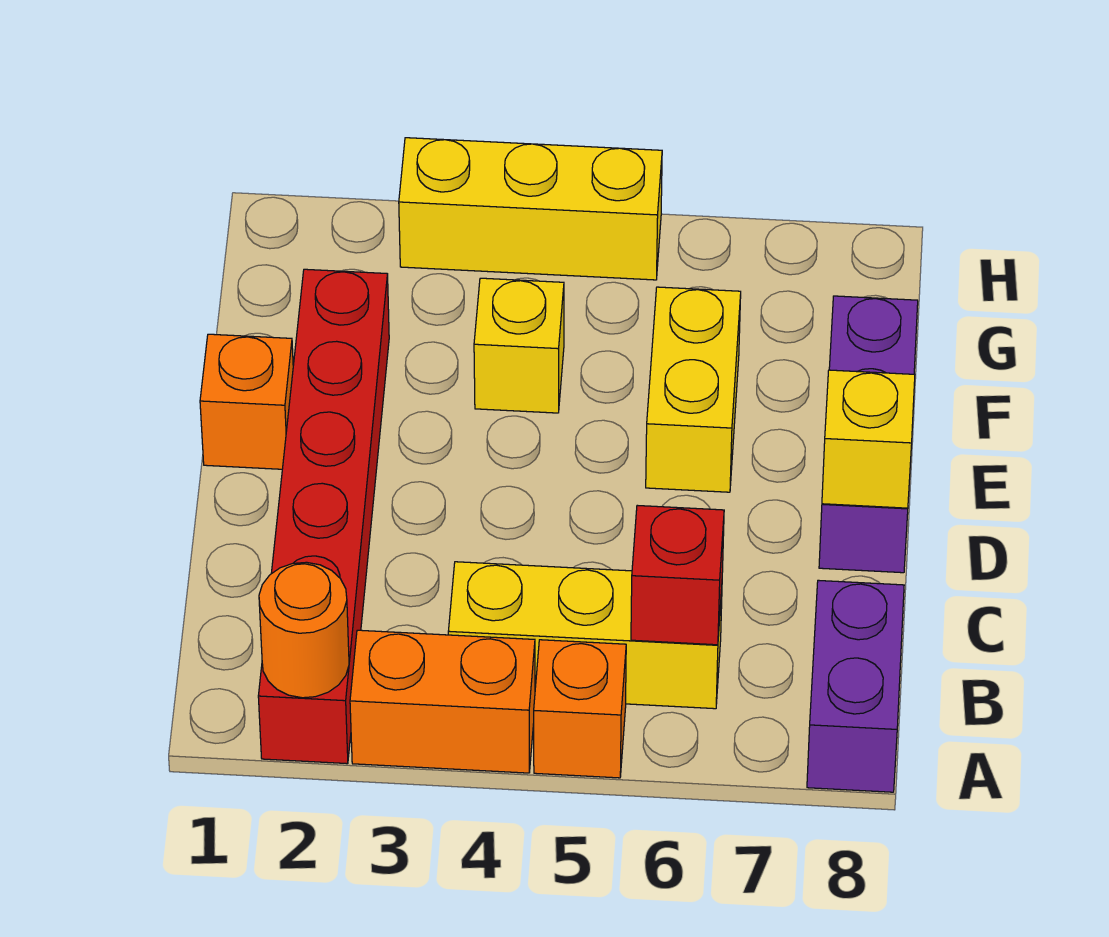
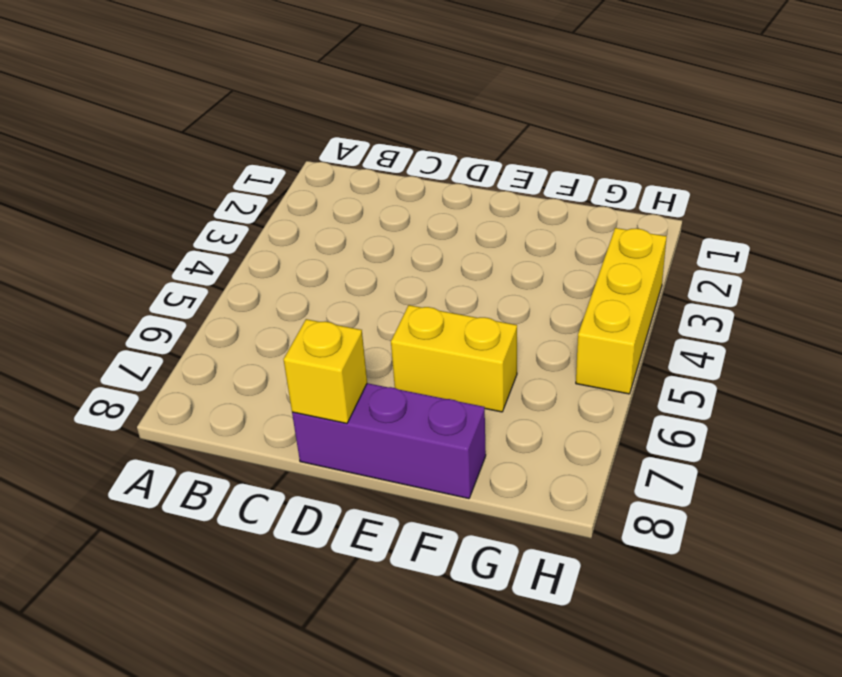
none -> red brick A2:F2 level 1
none -> orange brick A3:A4 level 1
none -> orange brick A5 level 1

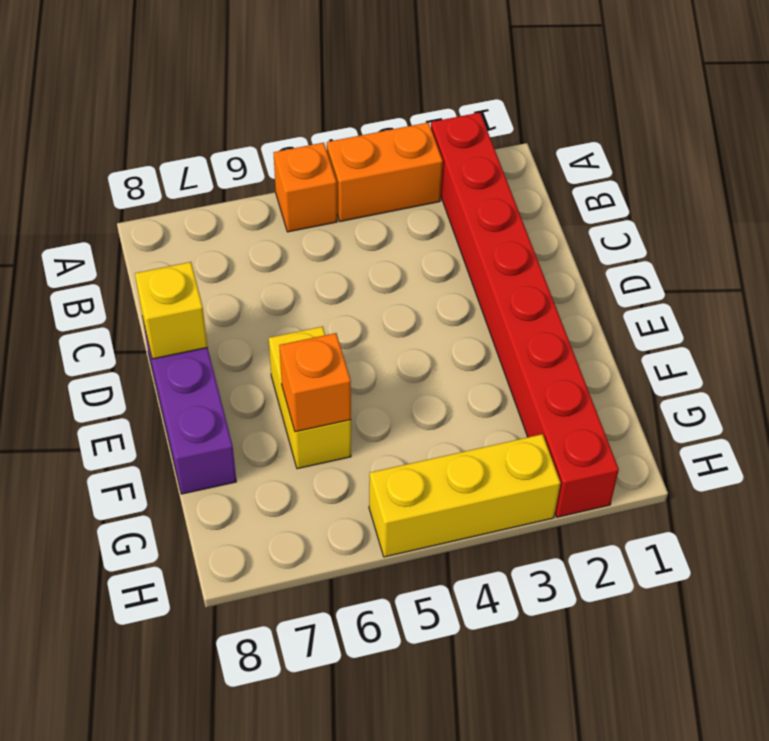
red brick A2:H2 level 1 -> red brick A2:F2 level 1
orange brick F6 level 2 -> orange brick E1 level 1
none -> purple brick A8:B8 level 1
none -> yellow brick B4:B6 level 1
none -> yellow brick F4 level 1

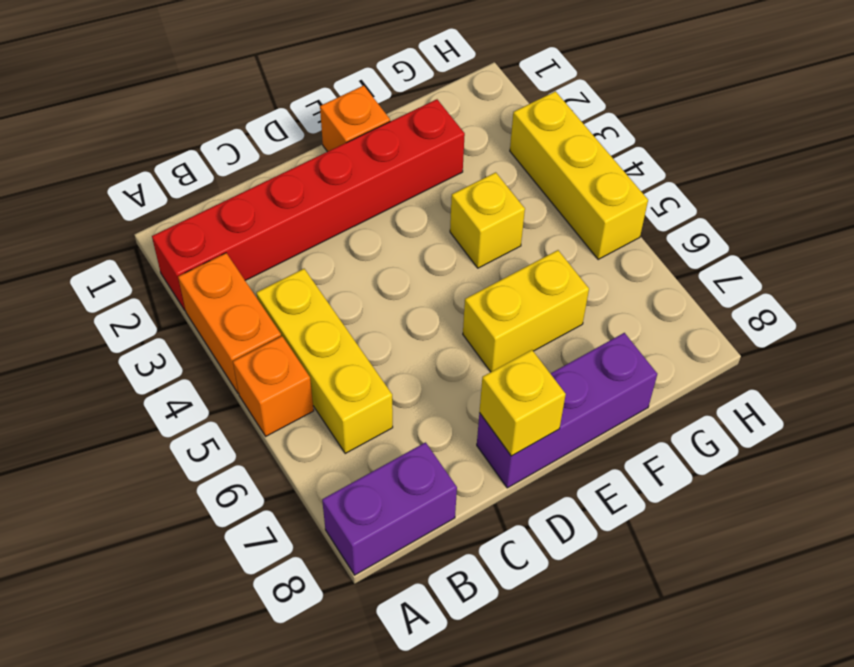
none -> orange round brick A2 level 2
none -> red brick B6 level 2

